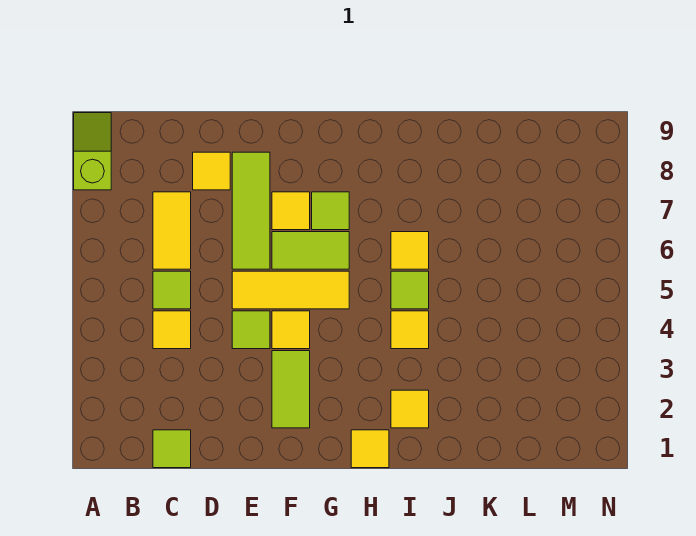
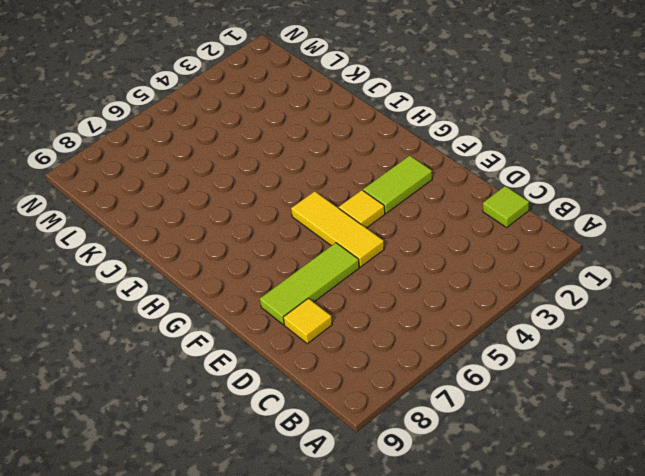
none -> lime slope A8:A9 level 1 top 8
none -> yellow tile C4 level 1
none -> lime tile C5 level 1

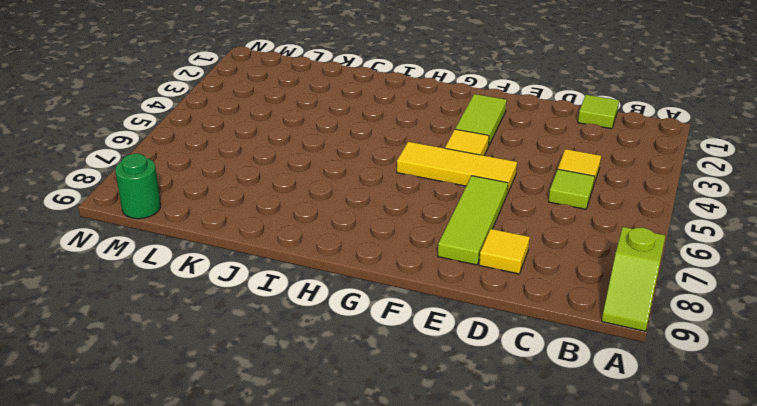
green round brick M9 level 1 -> none
none -> yellow tile C6:C7 level 1
none -> lime tile E4 level 1
none -> lime tile F6:G6 level 1

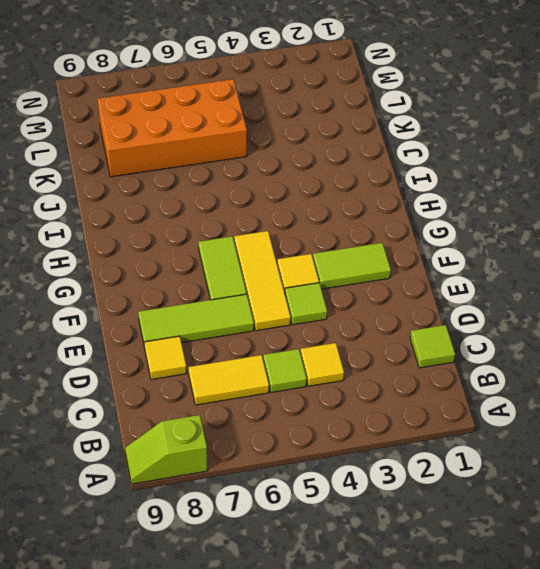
orange brick K5:L8 level 1 -> none
none -> yellow tile F7 level 1
none -> lime tile G7 level 1
none -> yellow tile H1 level 1

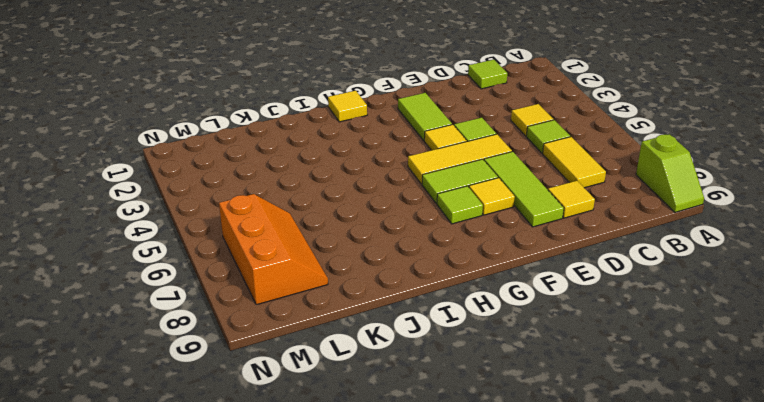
orange slope L6:M8 level 1 top M -> none
none -> yellow tile I2 level 1
none -> yellow tile I4 level 1
none -> lime tile I5 level 1

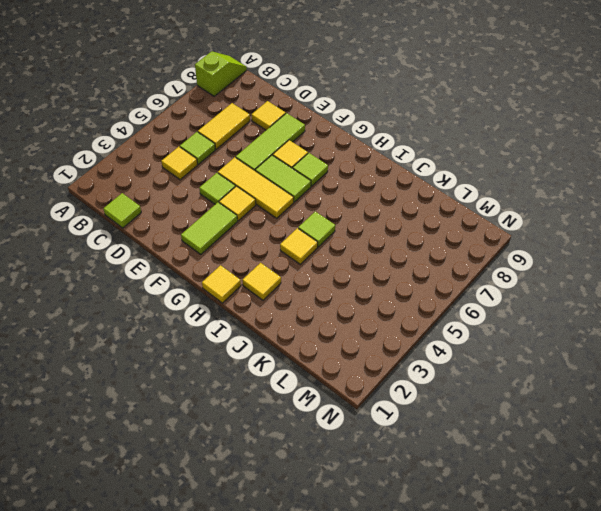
none -> yellow tile I6 level 1

